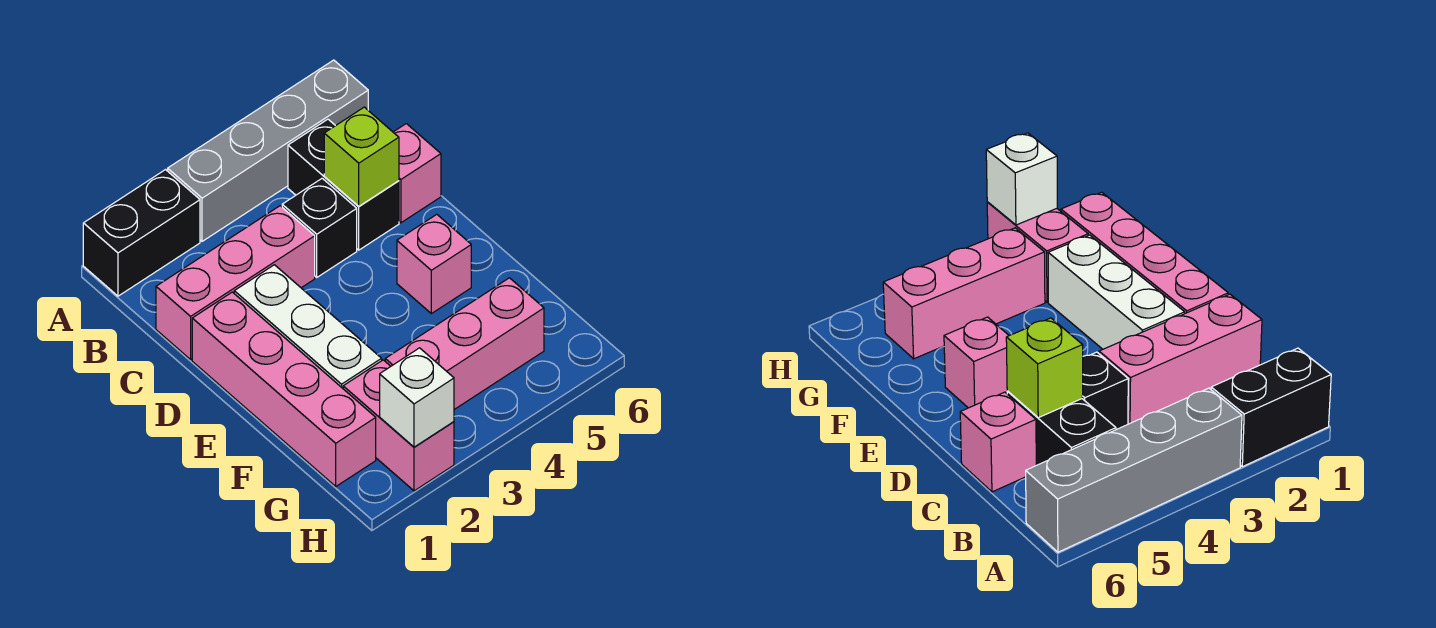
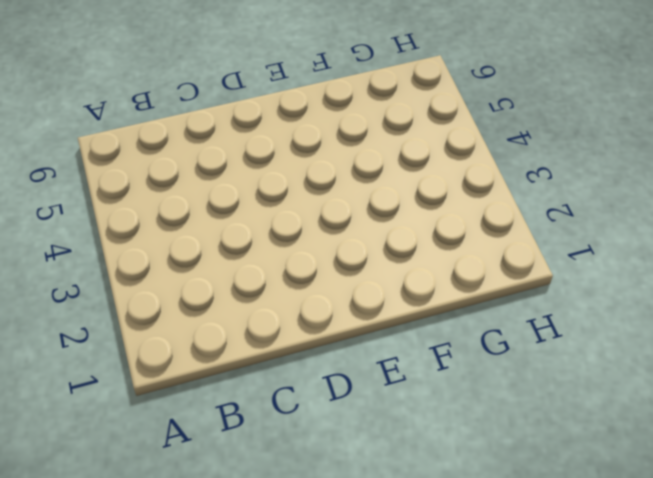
none -> black brick A1:A2 level 1
none -> grey brick A3:A6 level 1
none -> black brick B5:C5 level 1

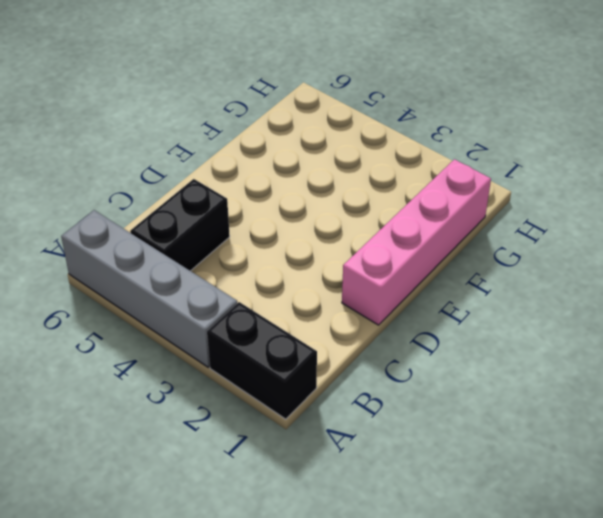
none -> pink brick C1:C3 level 1
none -> black brick C4 level 1
none -> pink brick C6 level 1

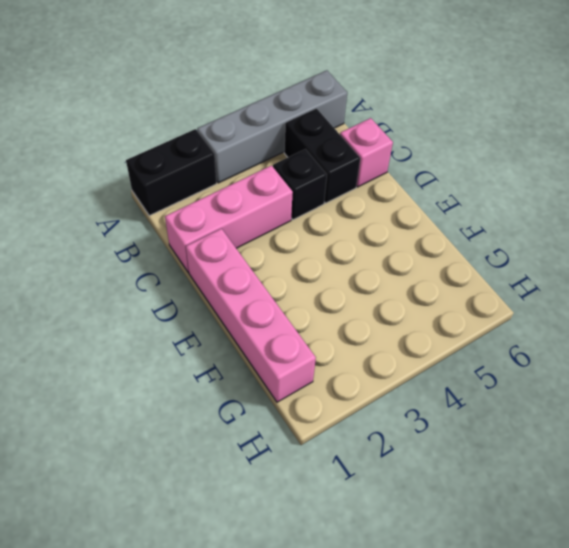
none -> white brick D2:F2 level 1
none -> pink brick E5 level 1
none -> pink brick G2:H2 level 1

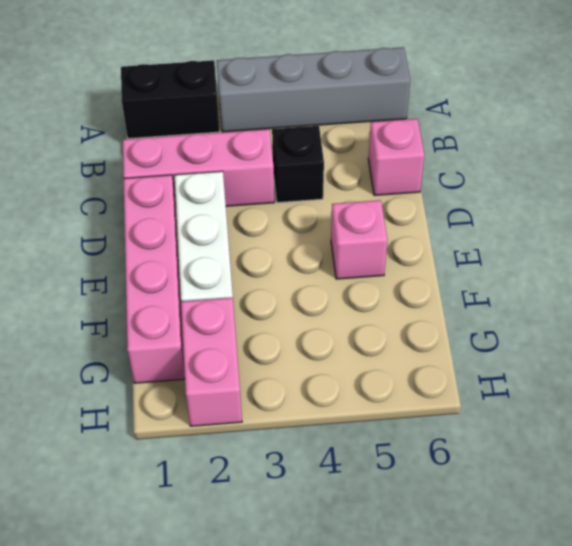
none -> black brick B5:C5 level 1
none -> pink brick G3:G5 level 1
none -> lime brick C5 level 2

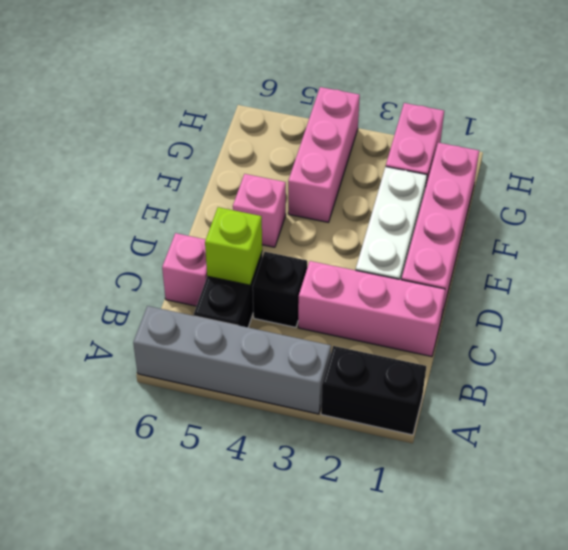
pink brick F4:H4 level 1 -> pink brick G3:G5 level 1
none -> white brick H2 level 2

